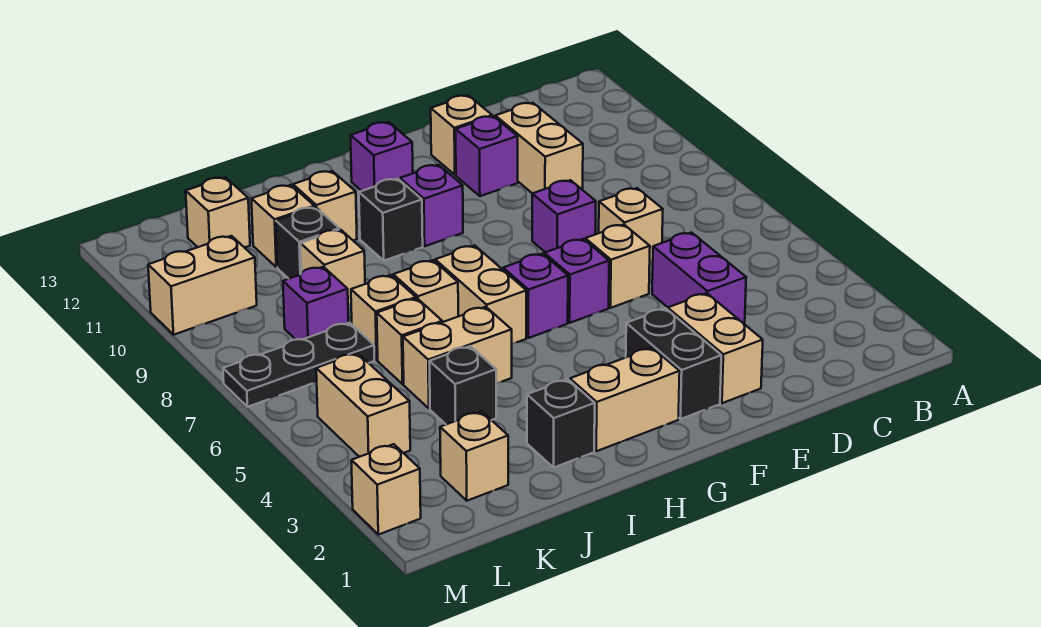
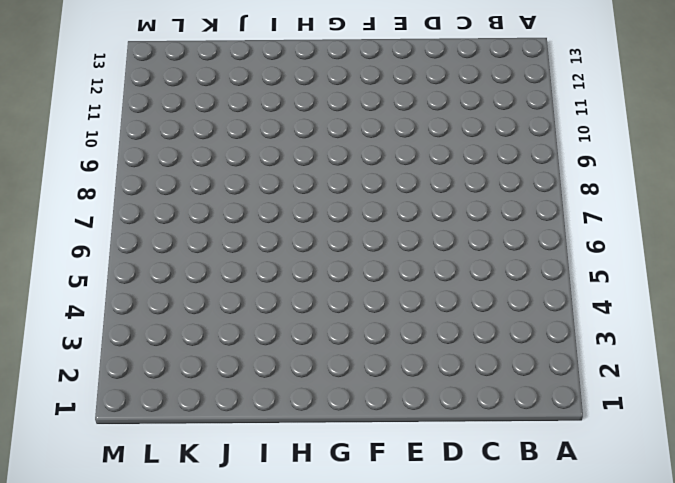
none -> purple brick D4:D5 level 1
none -> tan brick D7 level 1
none -> tan brick D10:D11 level 1
none -> tan brick E2:E3 level 1

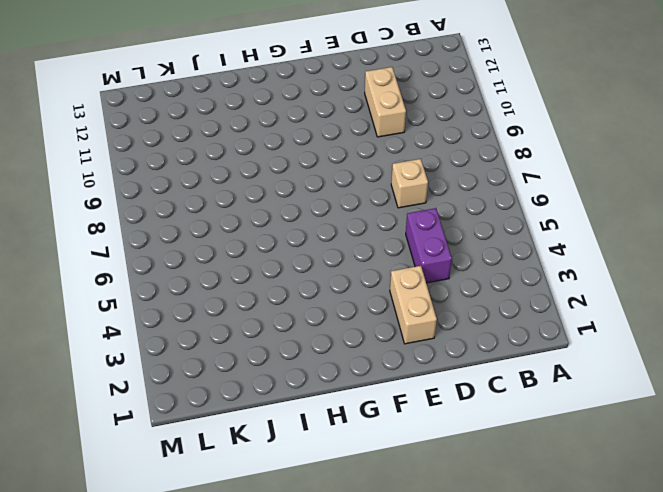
none -> tan brick E6 level 1
none -> purple brick E8 level 1
none -> purple brick E11 level 1
none -> tan brick E12 level 1

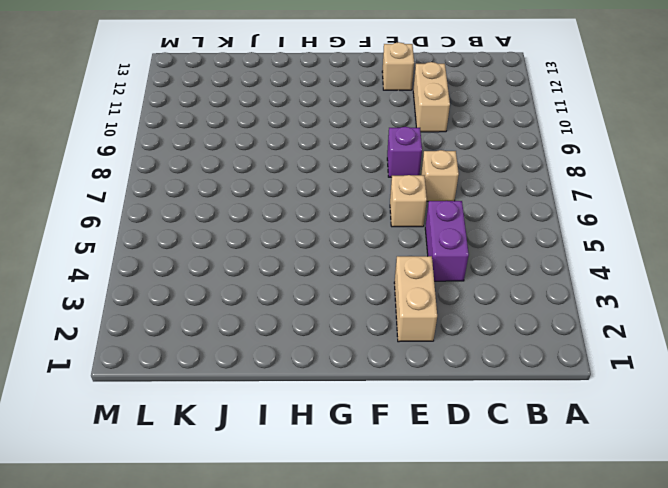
none -> purple brick E11 level 1
none -> black brick F2:F3 level 1
none -> purple brick F6 level 1
none -> tan brick G2:H2 level 1

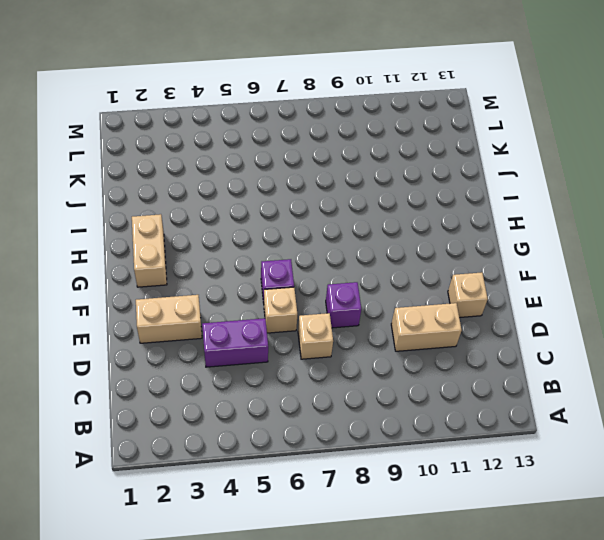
none -> purple brick E11 level 1
none -> black brick F2:F3 level 1
none -> purple brick G6 level 1
none -> purple brick G10 level 1

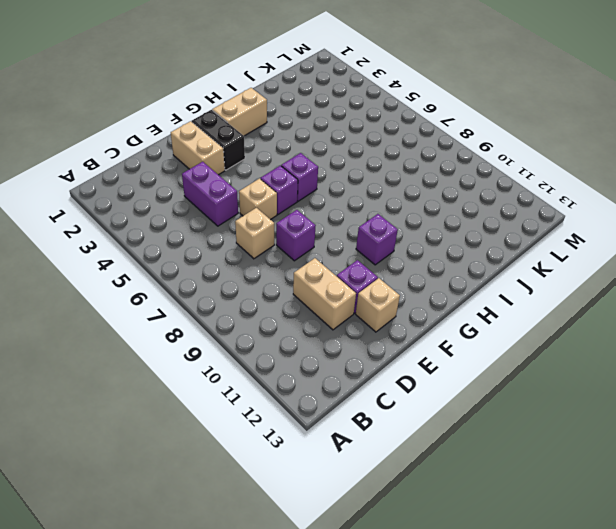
none -> purple brick G12 level 1
none -> tan brick H6:H7 level 1
none -> black brick H10 level 1
none -> black brick I2 level 1

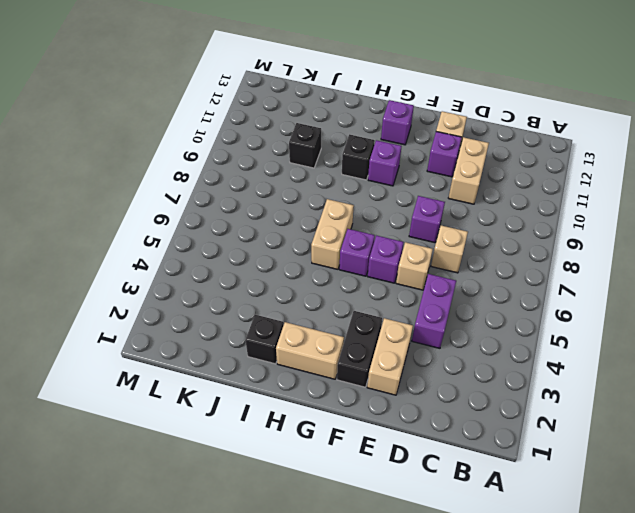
none -> tan brick I5:J5 level 1
none -> tan brick I7 level 1
none -> tan brick I11 level 1
none -> black brick J4 level 1

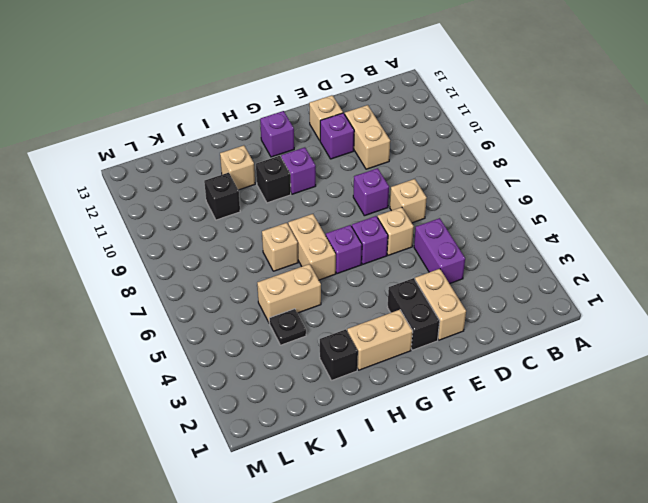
black plate J4 level 1 -> black brick J4 level 1
none -> tan brick J6 level 1
none -> tan brick J7 level 1
none -> tan brick J9 level 1
none -> tan brick J11 level 1

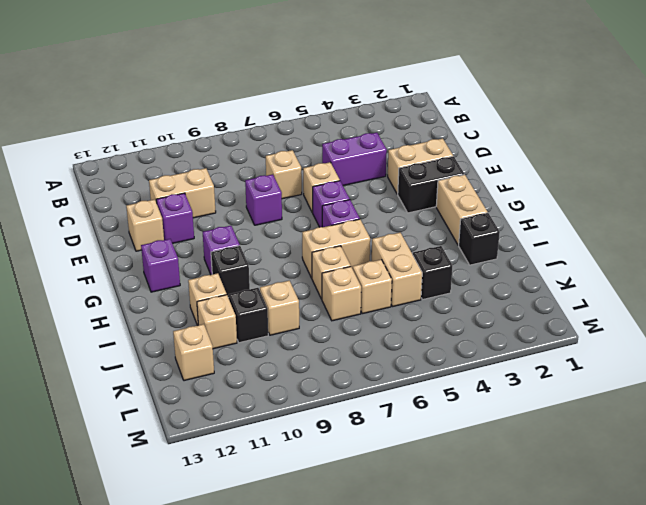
none -> tan brick K2 level 1
none -> black plate K7:M7 level 1
none -> purple brick K8 level 1
none -> tan brick L4:L5 level 1

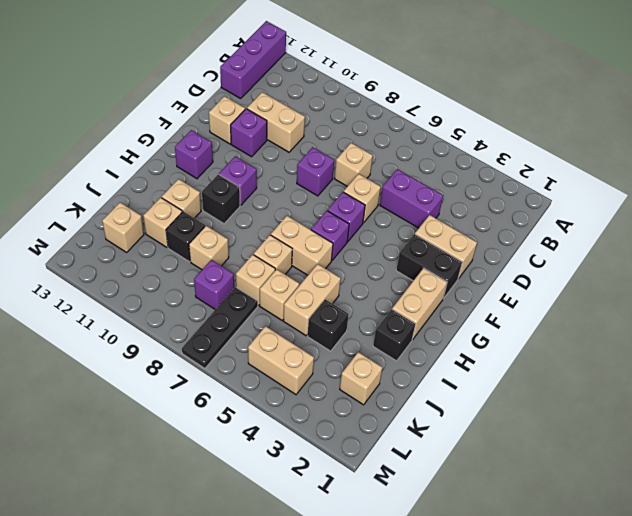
purple brick A13:C13 level 1 -> none
none -> tan brick L10:M10 level 1
none -> tan brick M2 level 1

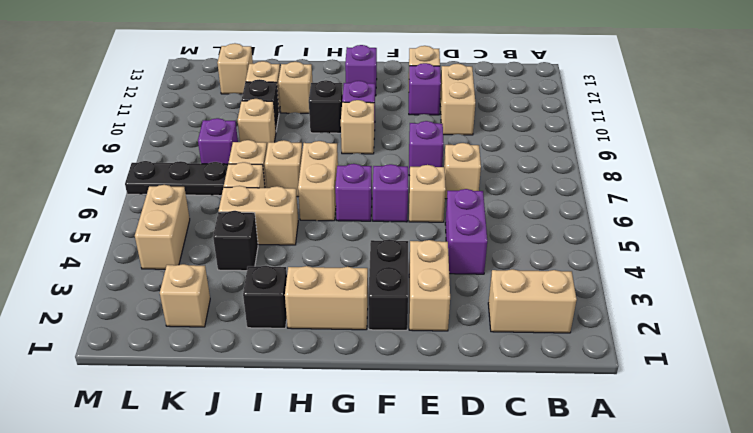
tan brick B2:C2 level 1 -> tan brick L10:M10 level 1
tan brick G9 level 1 -> tan brick M2 level 1

